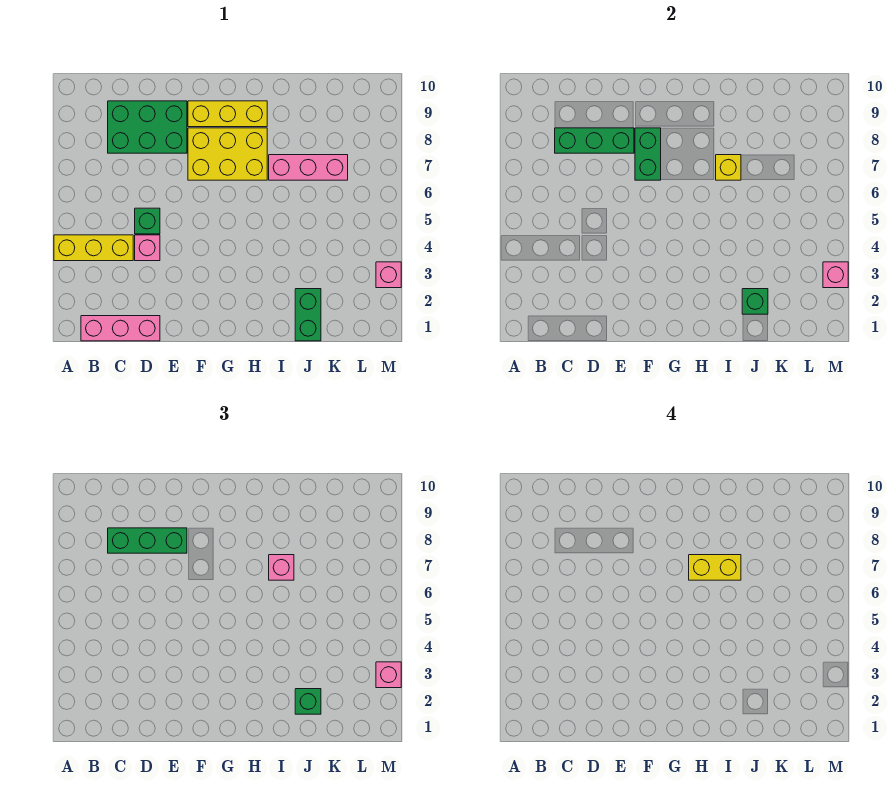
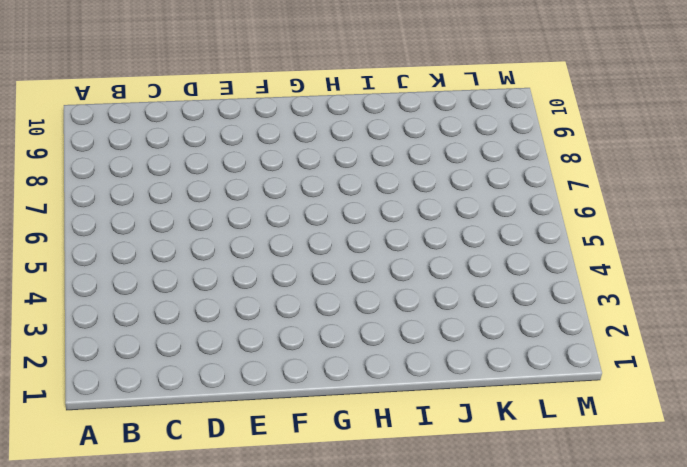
none -> yellow brick A4:C4 level 1
none -> pink brick B1:D1 level 1
none -> green brick C8:E9 level 1

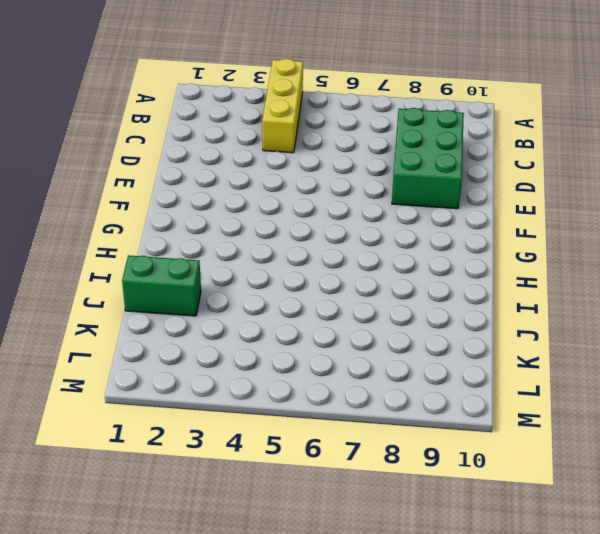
none -> pink brick B1:D1 level 1
none -> pink brick D4 level 1
none -> green brick D5 level 1

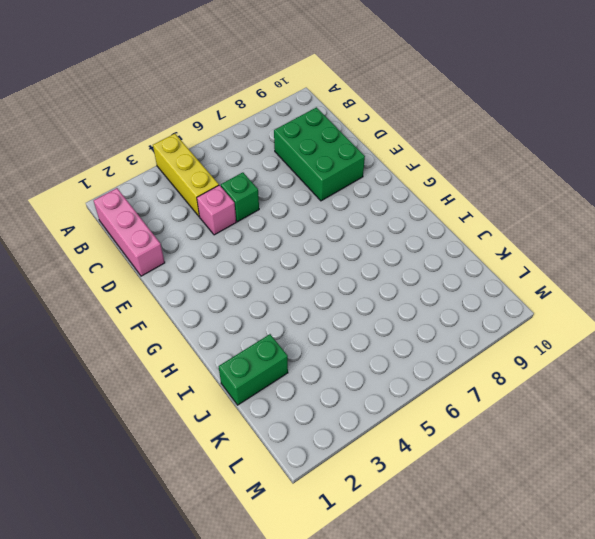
none -> yellow brick F7:H8 level 1
none -> yellow brick F9:H9 level 1
none -> pink brick I7:K7 level 1

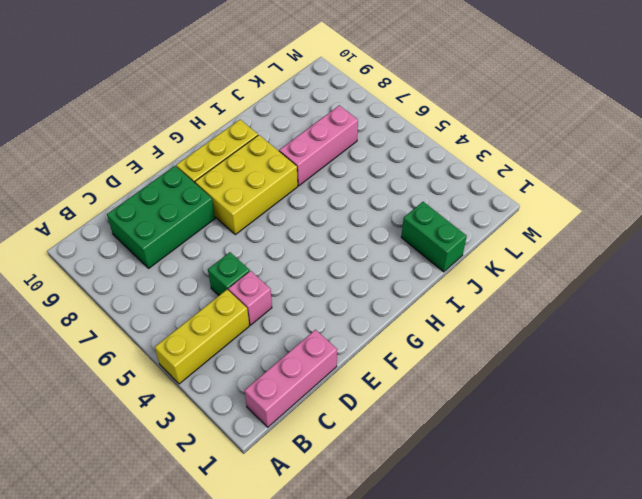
none -> pink brick M3 level 1
none -> green brick C8:E8 level 2
none -> green brick F7:F8 level 2

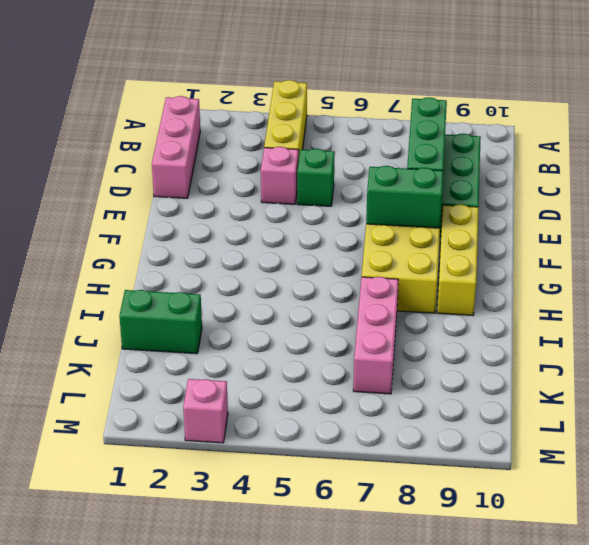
none -> yellow brick I7 level 2
none -> green brick J2 level 2
none -> pink brick M3 level 2

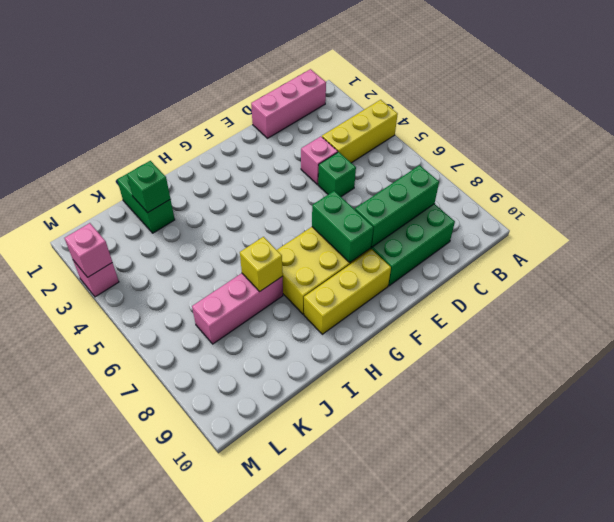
none -> green brick C8:E8 level 3
none -> pink brick I7 level 3
none -> green brick J2 level 3

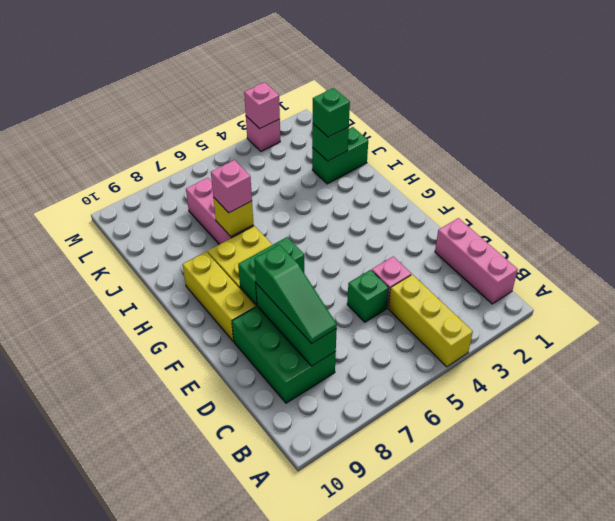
green slope C8:E8 level 3 top E -> green brick C8:E8 level 3
none -> pink brick M3 level 3
none -> yellow brick H7:I7 level 4

